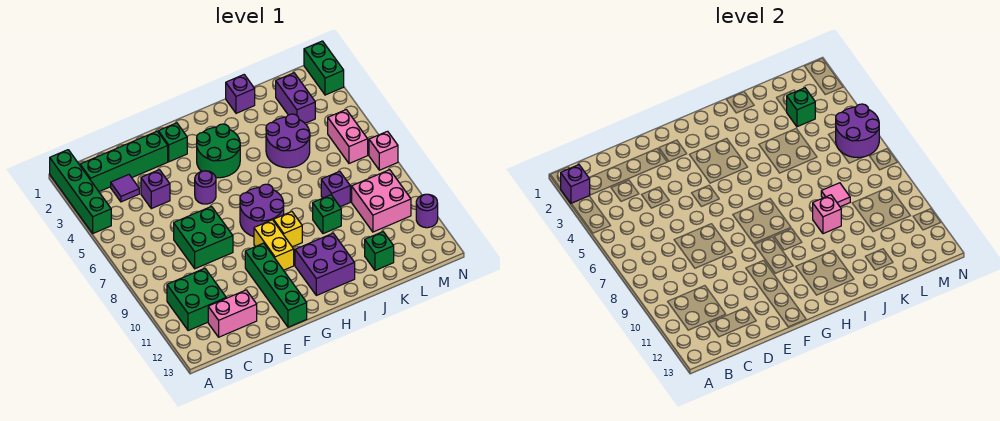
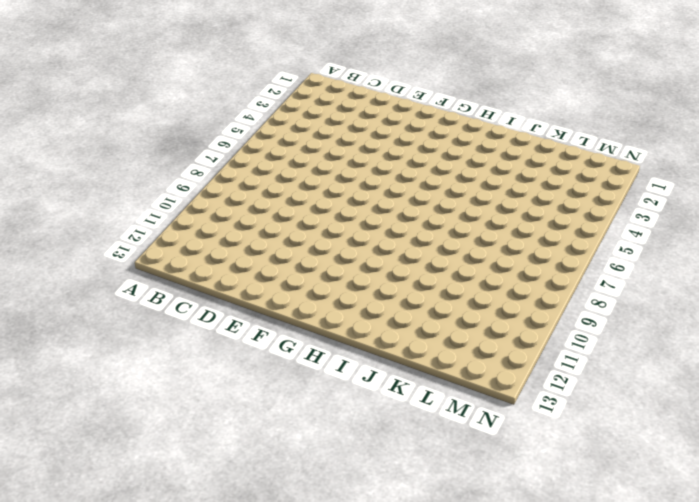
none -> green brick A1:A4 level 1
none -> green brick B2:E2 level 1
none -> green brick B10:C11 level 1
none -> purple tile C3 level 1

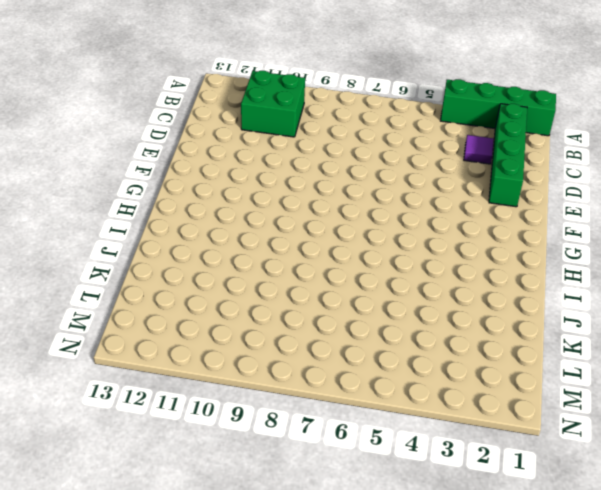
none -> pink brick C12:D12 level 1
none -> purple brick D4 level 1
none -> green brick D7:E8 level 1
none -> green brick F2 level 1

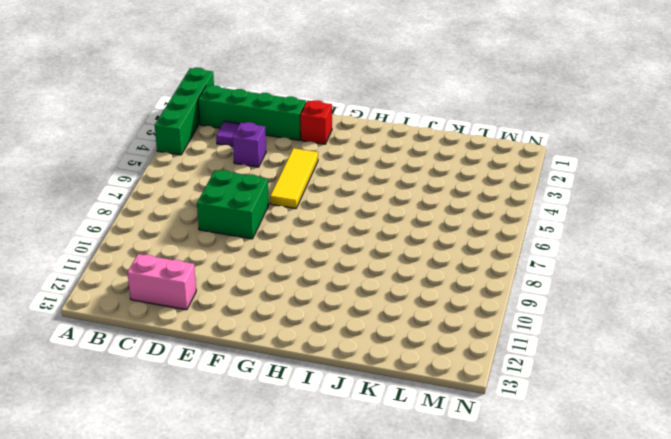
red brick F2 level 1 -> green brick F2 level 1
yellow tile F4:F6 level 1 -> purple round brick F5 level 1
none -> green brick B10:C11 level 1
none -> green brick F10:F13 level 1
none -> green round brick G3:H4 level 1
none -> purple round brick G7:H8 level 1

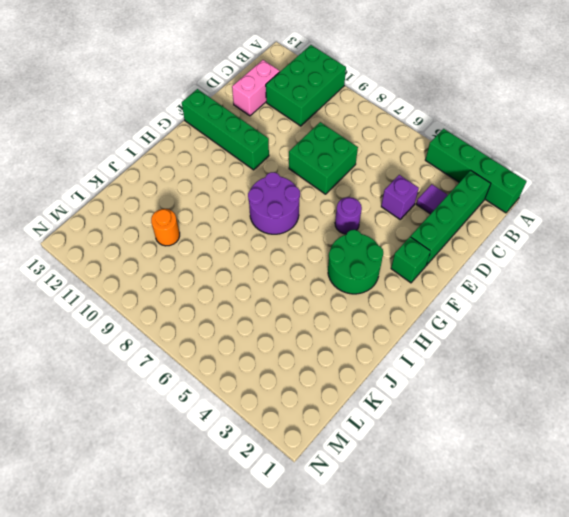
green brick A10:C11 level 1 -> green brick B10:C11 level 1
orange round brick K10 level 1 -> none
none -> yellow brick G9:G10 level 1
none -> yellow brick H9 level 1
none -> purple brick H11:I12 level 1
none -> purple brick J1 level 1

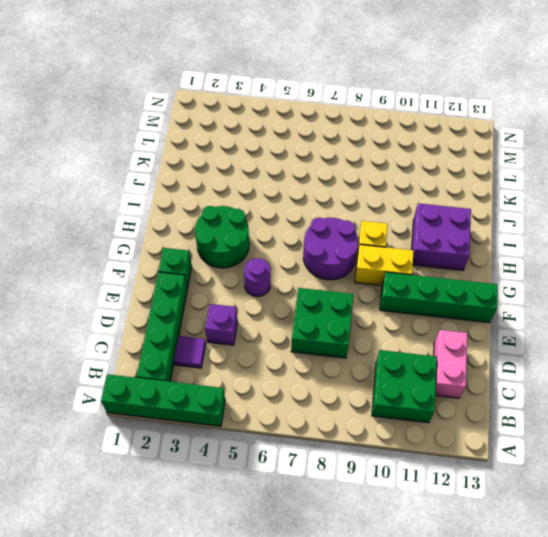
none -> purple brick J1 level 1
none -> purple round brick J4:K5 level 1
none -> green brick J9 level 1
none -> purple brick K8 level 1

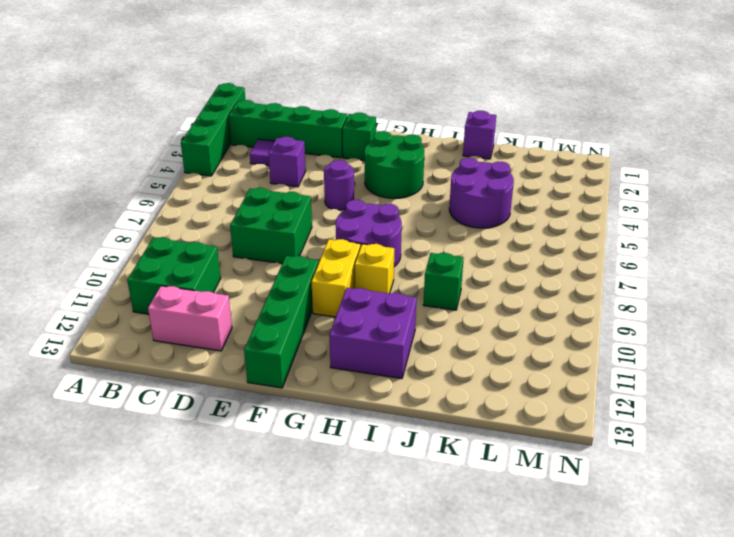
none -> purple brick K8 level 1
none -> green brick K12 level 1
none -> purple brick L2:L3 level 1
none -> pink brick L9:M10 level 1

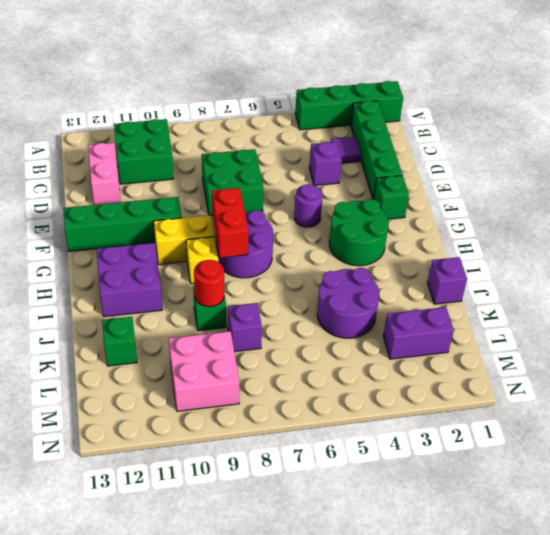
red brick G8:H8 level 2 -> none
red round brick J9 level 2 -> pink brick J9 level 2
none -> pink brick M5:M6 level 1
none -> green brick N1:N2 level 1
none -> pink brick N7 level 1
none -> purple round brick N11 level 1

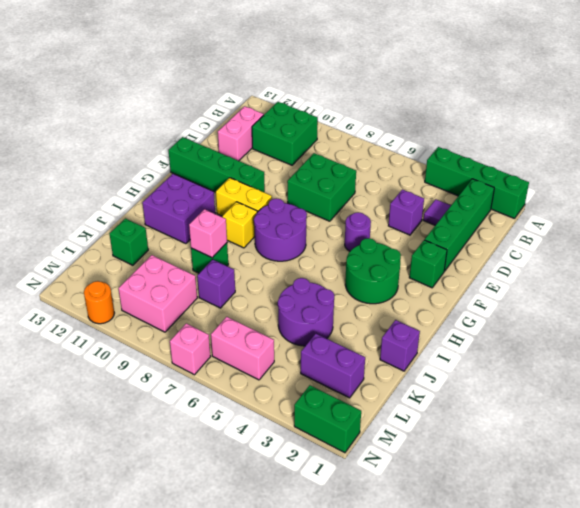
orange round brick N11 level 1 -> purple round brick N11 level 1
none -> purple brick A2 level 2
none -> pink tile K8 level 2
none -> green brick L3 level 2
none -> purple round brick M5:N6 level 2

